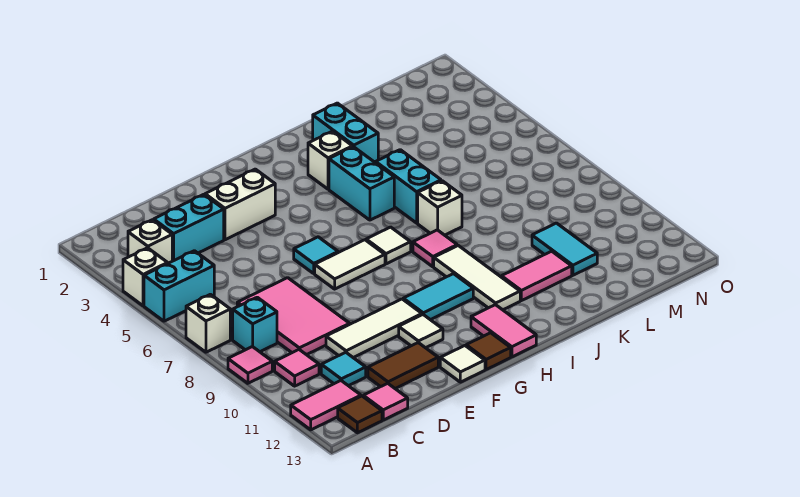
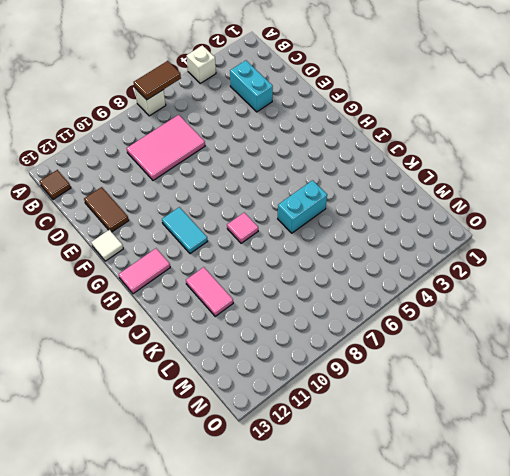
brown tile A6:A7 level 2 -> none
none -> cyan brick A5:B5 level 1
none -> pink tile A9 level 1
none -> pink tile A12:B12 level 1
none -> white brick B3 level 1

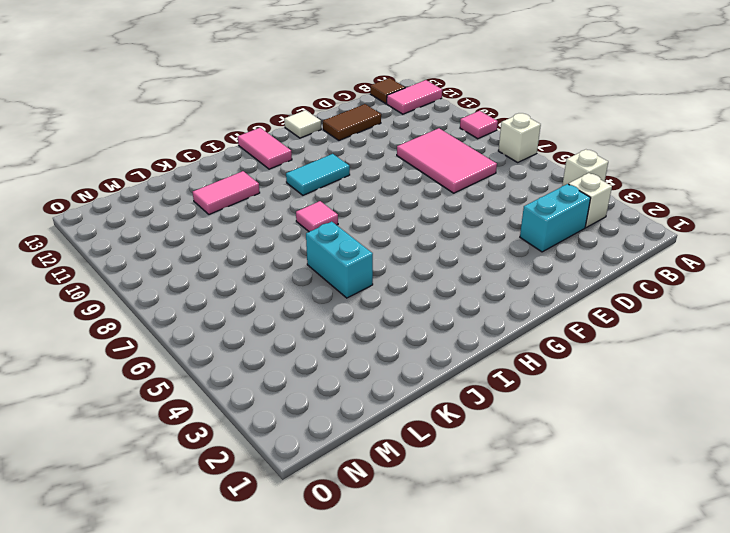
none -> cyan brick A5:B5 level 1
none -> cyan brick B8 level 1
none -> pink tile B10 level 1
none -> cyan tile C11 level 1

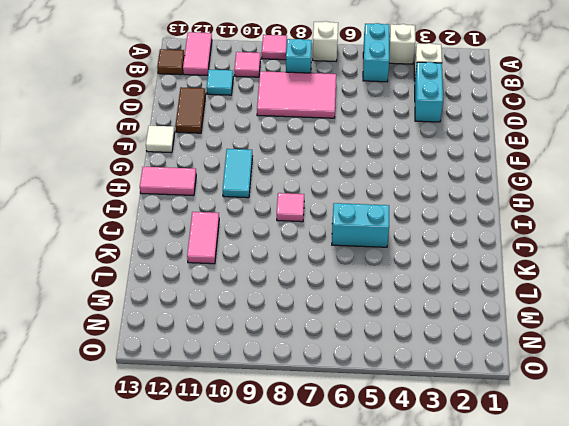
none -> pink tile C13 level 1
none -> white tile D10:F10 level 1
none -> white brick E3:F3 level 1
none -> cyan tile F6 level 1

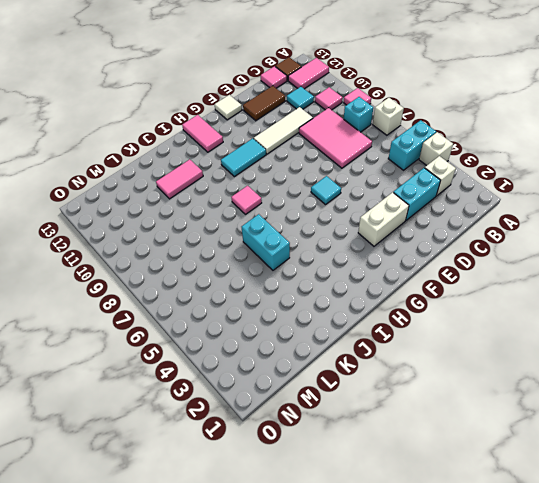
none -> white tile F7:G7 level 1
none -> white tile F11 level 1
none -> brown tile G13 level 1
none -> white tile H7 level 1

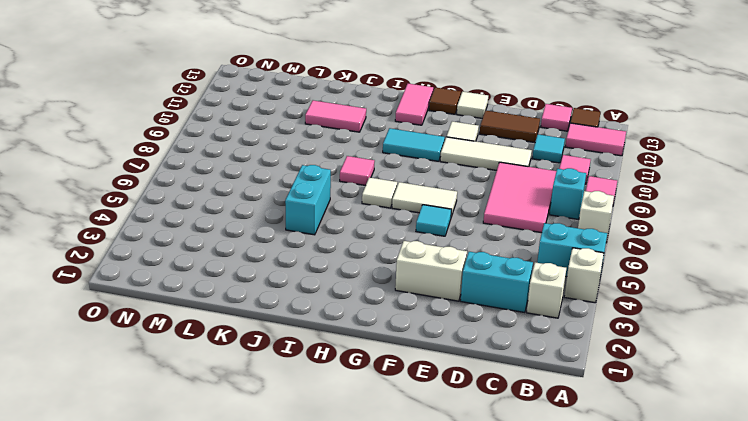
none -> white brick I3 level 1
none -> cyan brick I4:I5 level 1
none -> white tile I9:I11 level 1
none -> cyan brick J2:J3 level 1

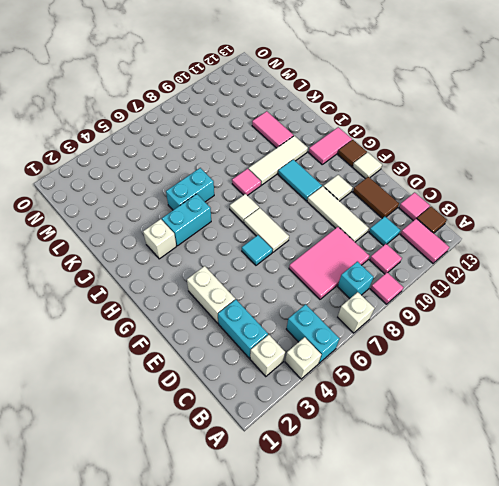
none -> cyan brick J2:J3 level 1
none -> white brick J7 level 1
none -> cyan tile L10:L11 level 1

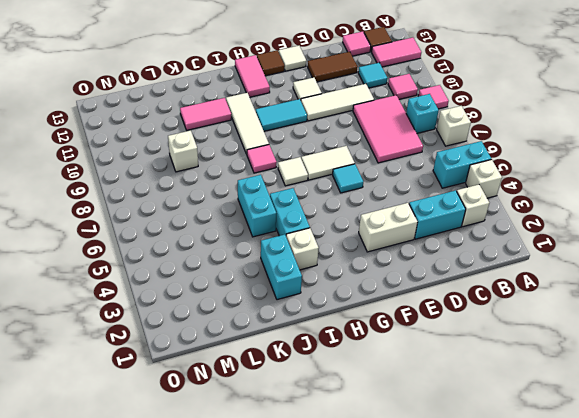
white brick L9 level 1 -> white brick J7 level 1
none -> cyan tile L10:L11 level 1

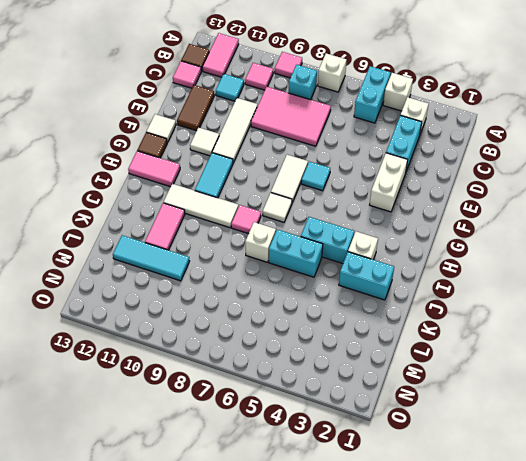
cyan tile L10:L12 level 1 -> cyan tile L10:L11 level 1

